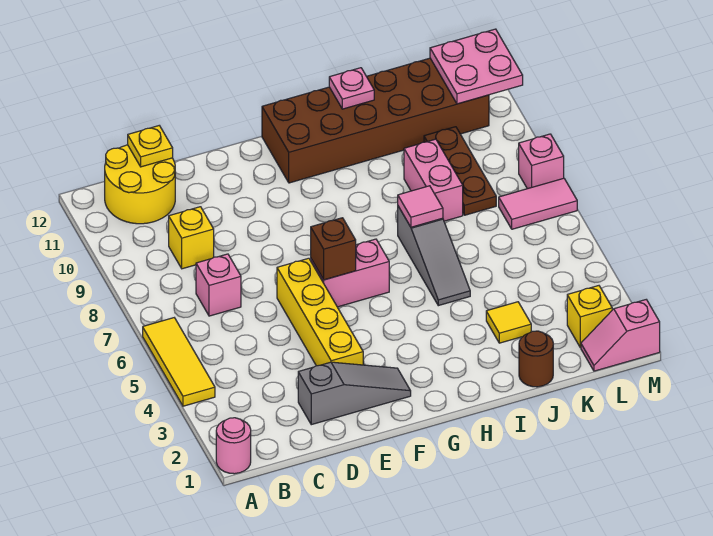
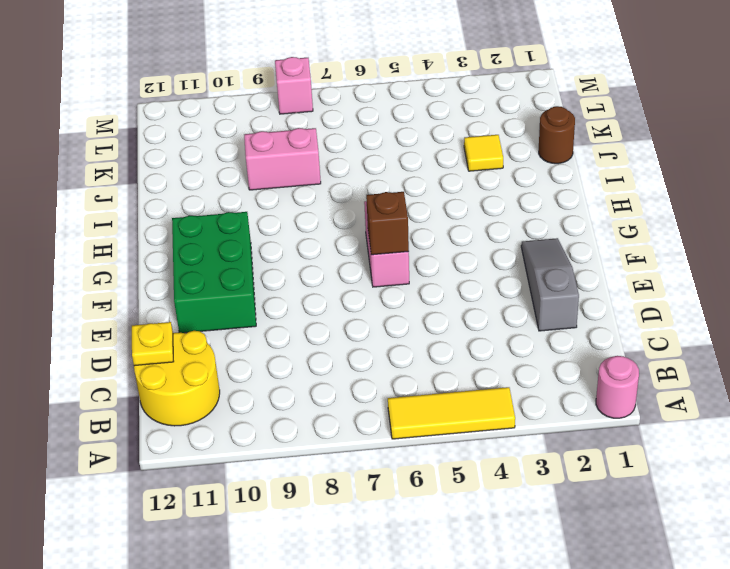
green brick E10:G11 level 1 -> brown brick G11:L12 level 1
none -> pink brick C7 level 1
none -> yellow brick C9 level 1
none -> yellow brick E3:E6 level 1

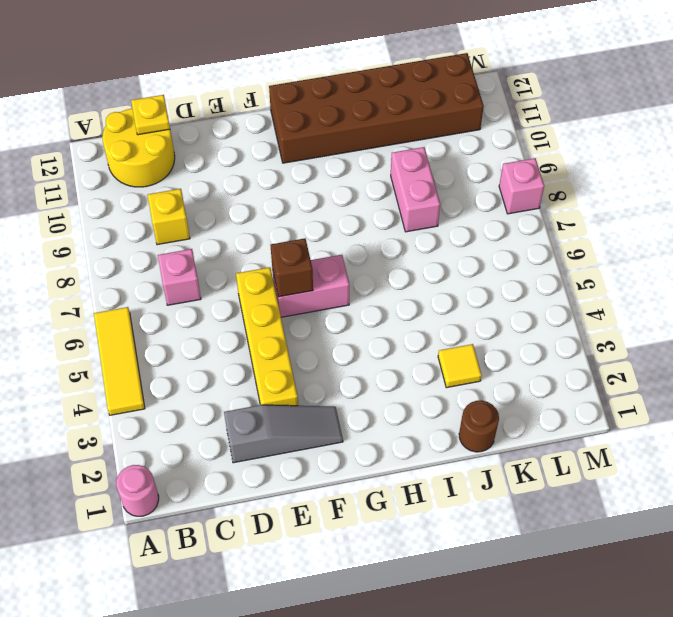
none -> grey slope I5:I7 level 1 top 7
none -> brown plate K8:K10 level 1
none -> pink slope L1:M1 level 1 top M

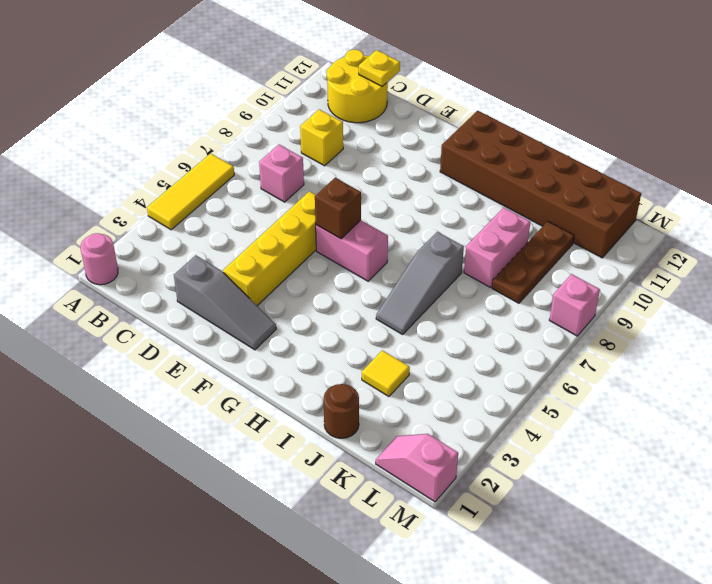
none -> yellow brick L2 level 1
none -> pink tile L7:M7 level 1
none -> pink tile I7 level 2

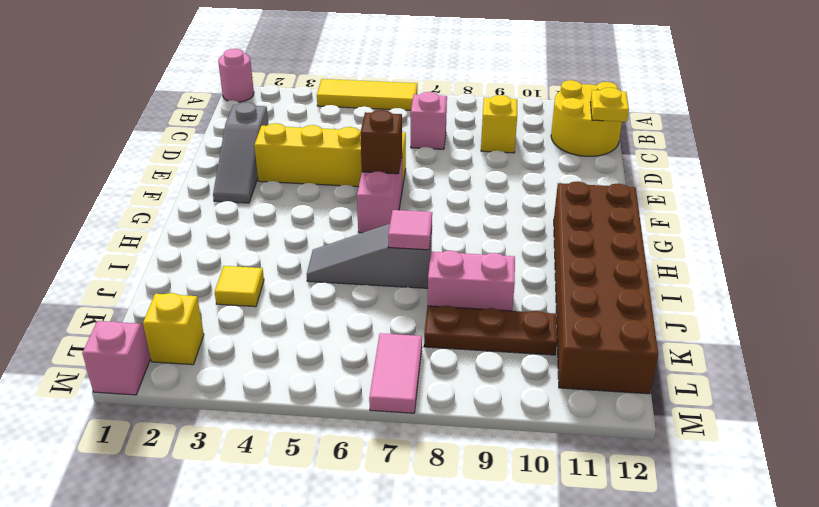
none -> brown round brick J1 level 1
none -> pink brick M8 level 1
none -> pink plate I12 level 2

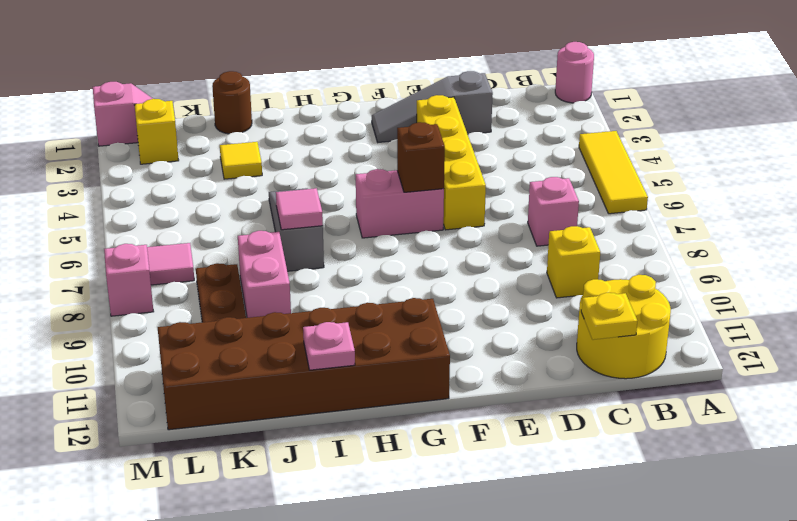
none -> pink plate L11:M12 level 2

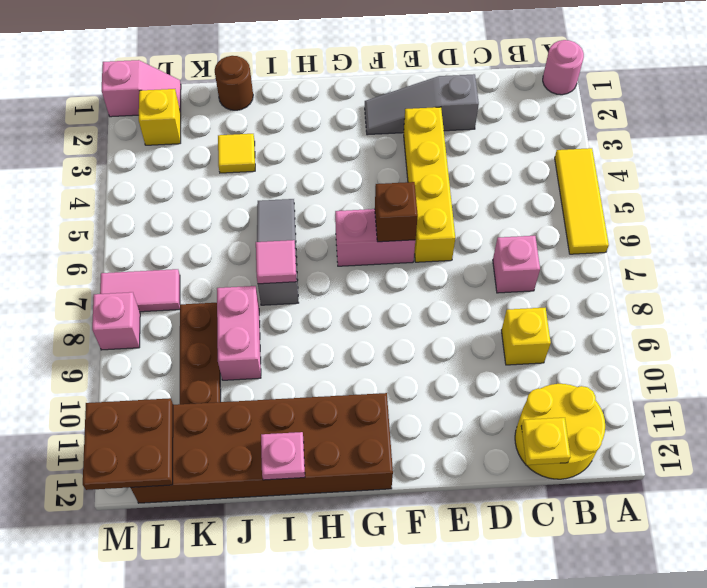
brown plate L11:M12 level 2 -> pink plate L11:M12 level 2

